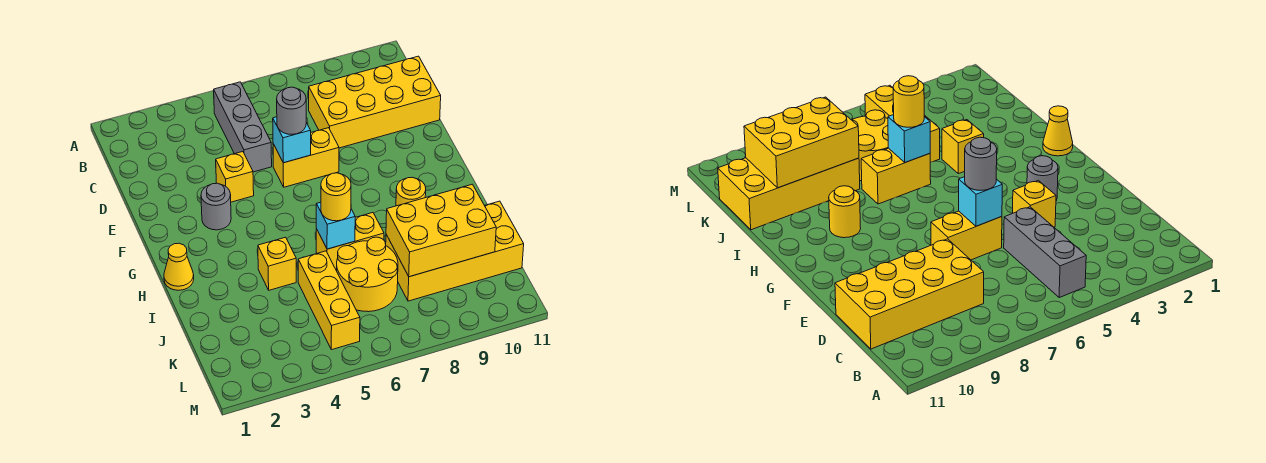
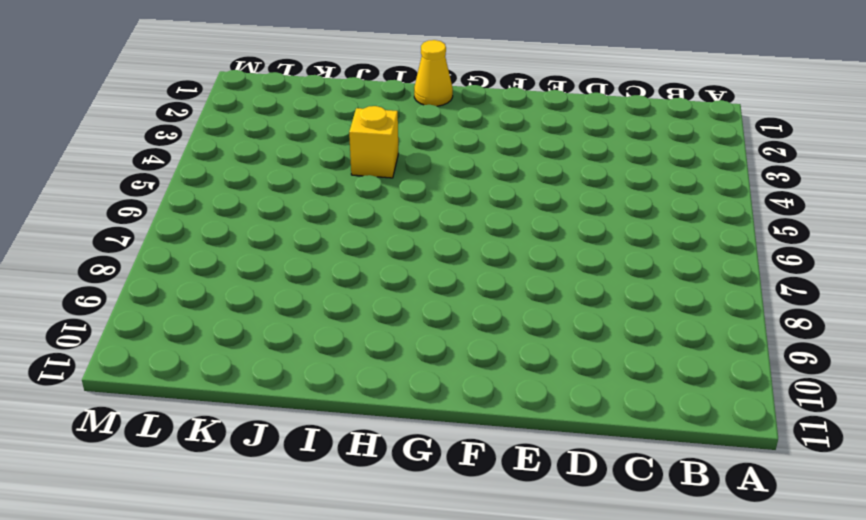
none -> grey brick B5:D5 level 1
none -> yellow brick C8:D11 level 1
none -> yellow brick E4 level 1

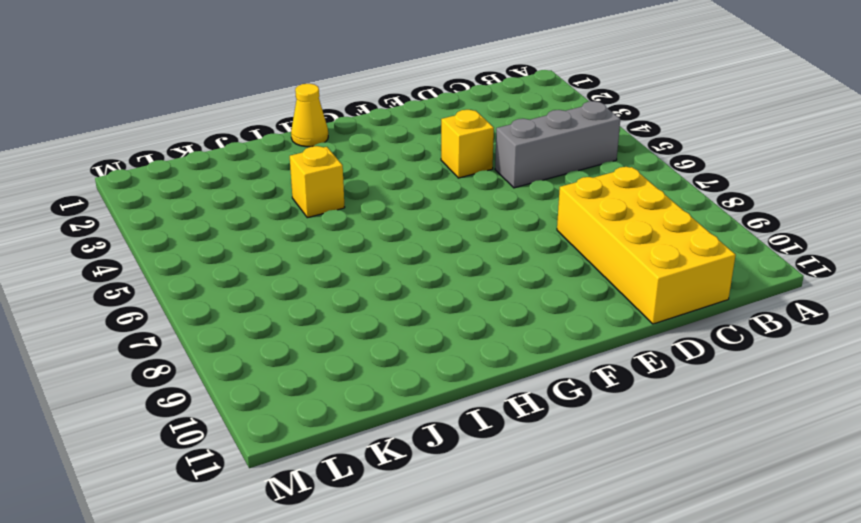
none -> yellow brick E6:E7 level 1
none -> grey round brick F3 level 1
none -> yellow round brick H9 level 1

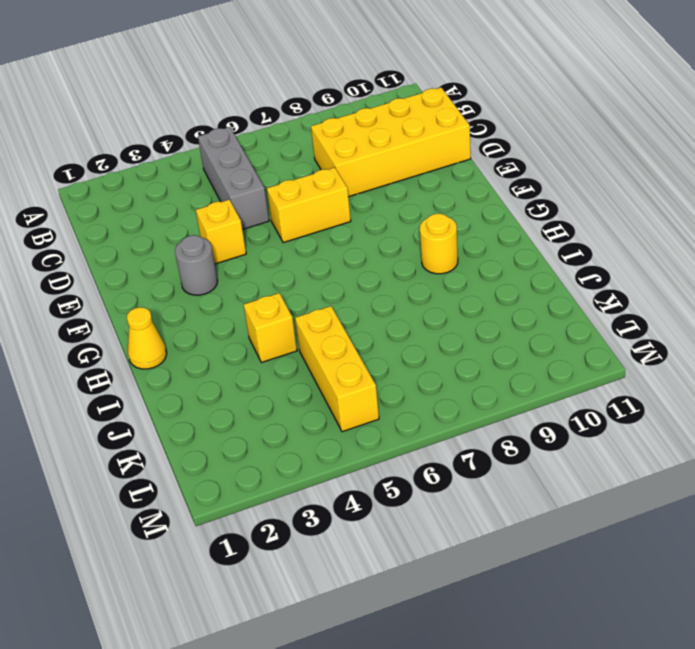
none -> yellow brick I6:I7 level 1
none -> yellow round brick J6:K7 level 1
none -> yellow brick J8:K11 level 1

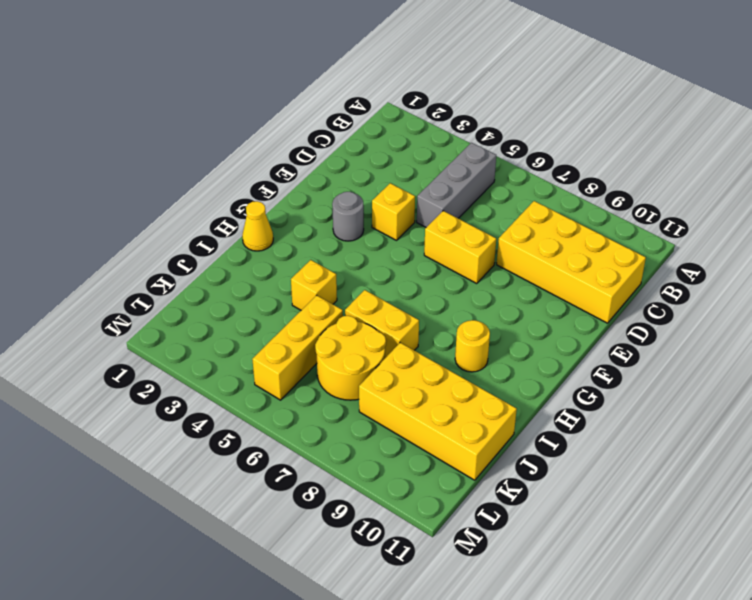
none -> cyan brick E6 level 2
none -> cyan brick I6 level 2
none -> yellow brick J8:K10 level 2

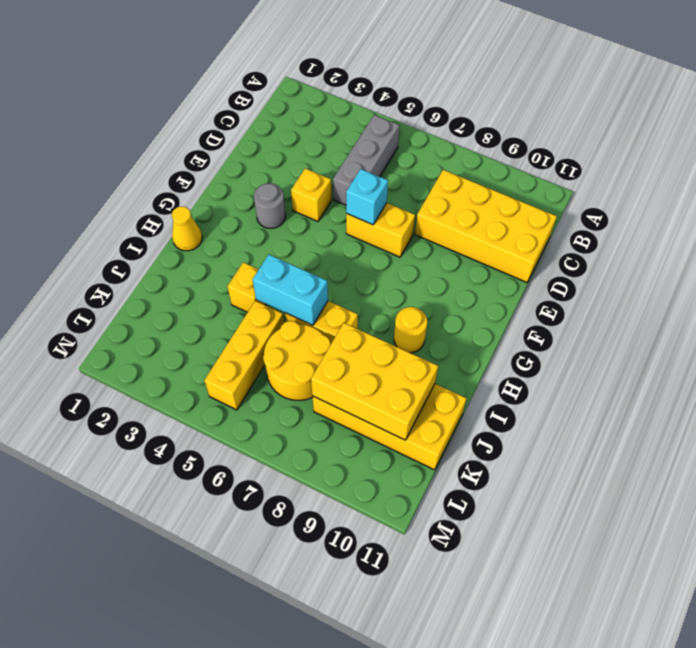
cyan brick I5:I6 level 2 -> cyan brick I6 level 2
none -> grey round brick E6 level 3
none -> yellow round brick I6 level 3

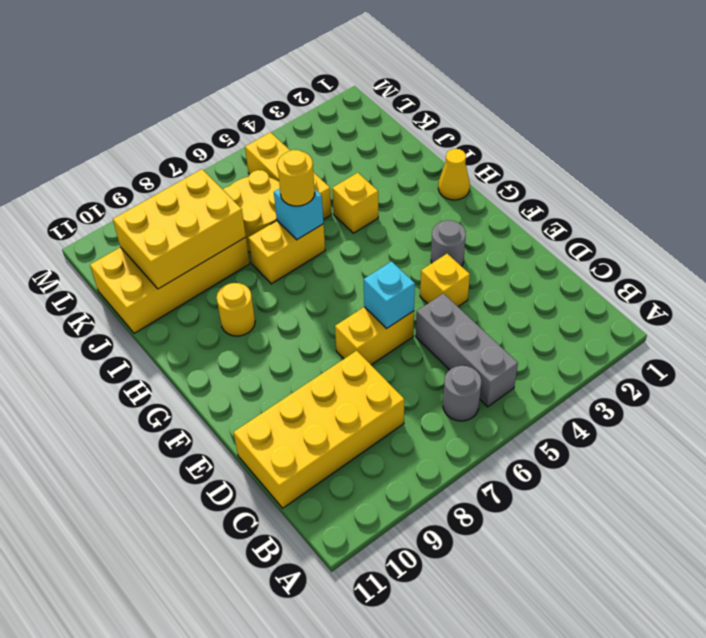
grey round brick B6 level 1 -> grey round brick E6 level 3

